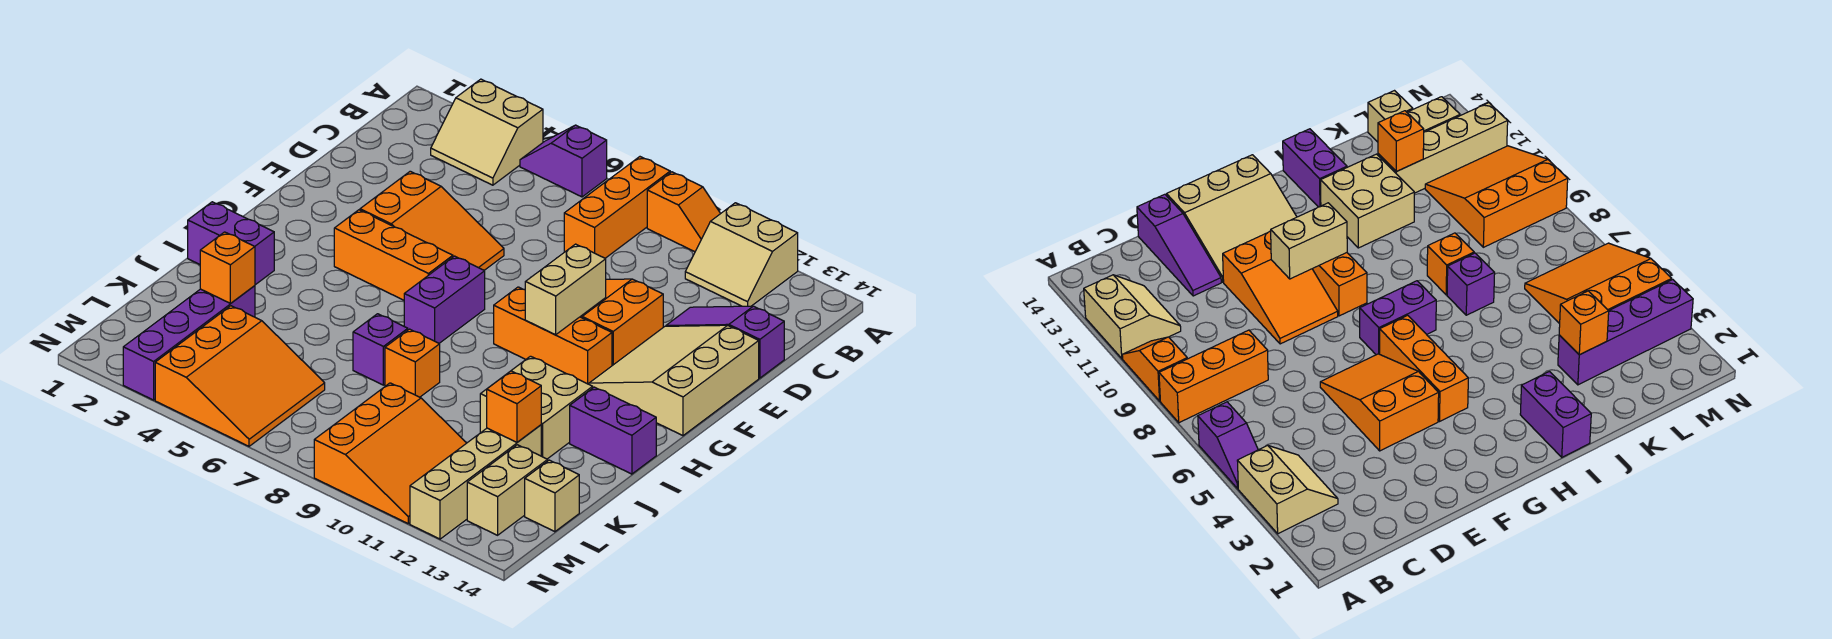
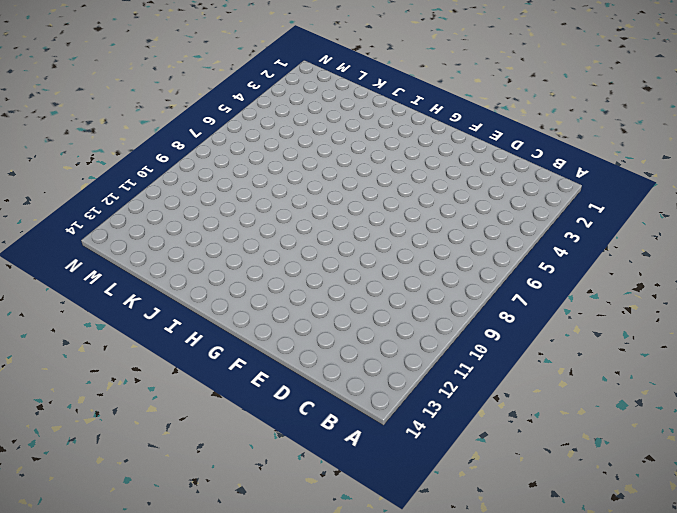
none -> tan slope A3:B4 level 1 top A
none -> purple slope A5:A6 level 1 top 6
none -> orange brick A8:C8 level 1

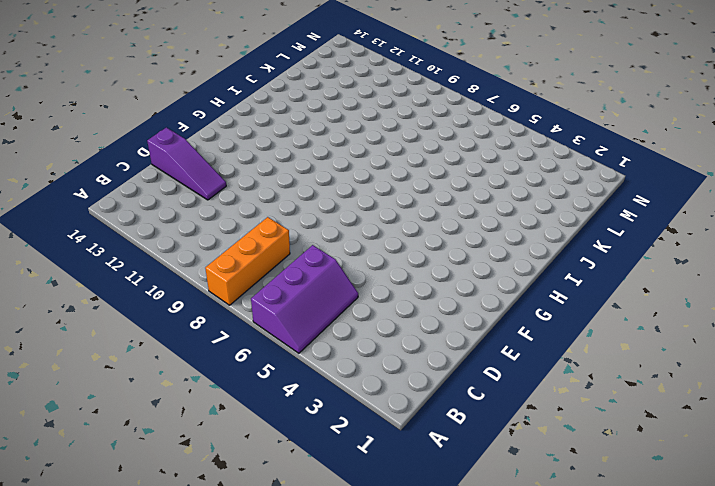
purple slope A5:C6 level 1 top 6 -> purple slope A5:A6 level 1 top 6
none -> tan slope A3:B4 level 1 top A
none -> orange slope A9:A10 level 1 top 9
none -> tan slope A11:B12 level 1 top A

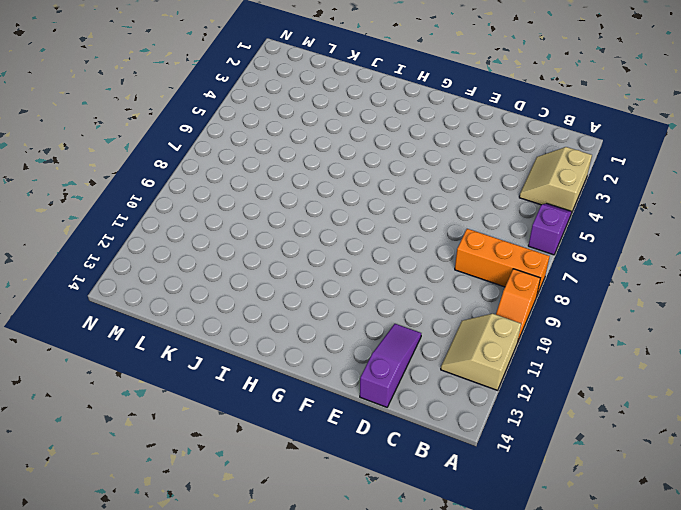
none -> orange slope E4:F6 level 1 top 4
none -> orange slope E9:F11 level 1 top 11
none -> tan slope E12:G14 level 1 top 14

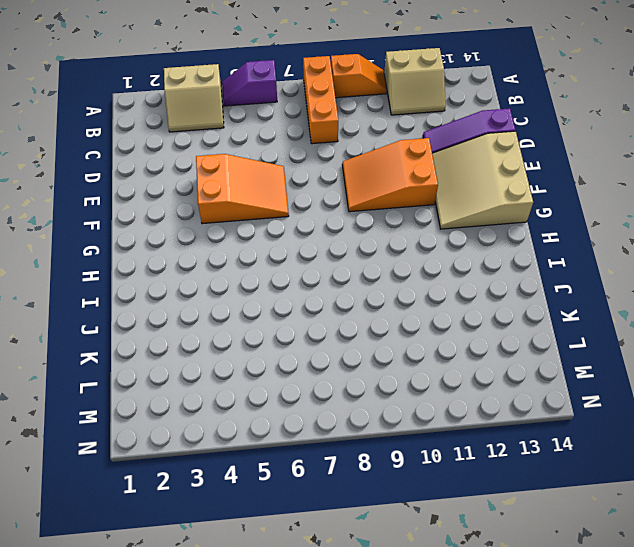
none -> orange brick G4:G6 level 1
none -> purple brick G7:H7 level 1
none -> orange brick G9:G11 level 1

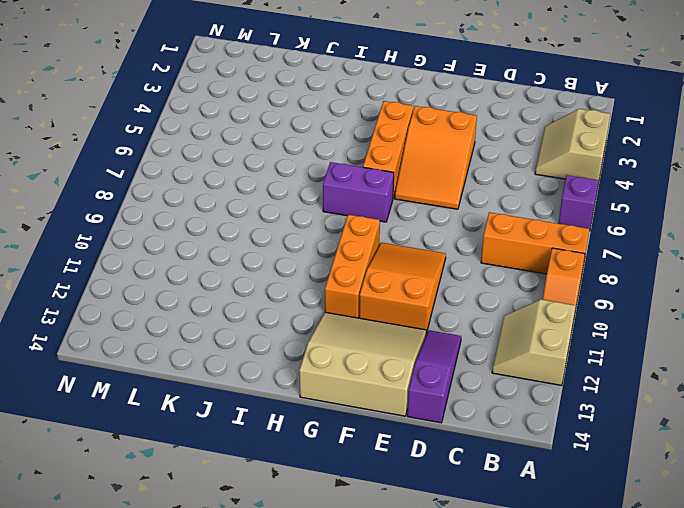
none -> purple brick I1:I2 level 1
none -> tan brick I11:J12 level 1
none -> purple brick I13:I14 level 1

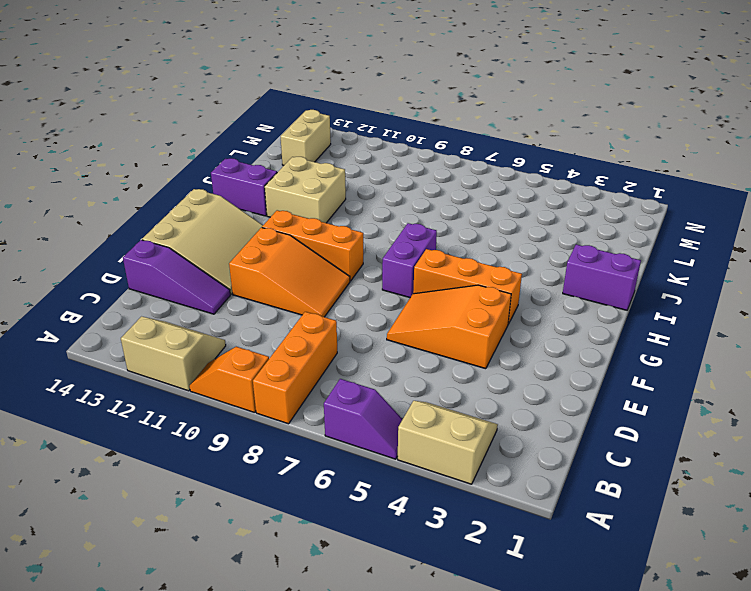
none -> purple brick J7 level 1
none -> orange brick J8 level 1
none -> purple brick K3:N3 level 1

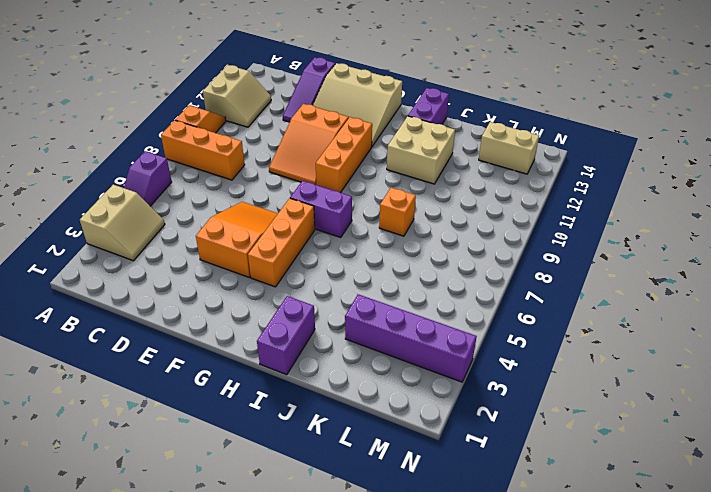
none -> purple brick J7 level 1
none -> tan brick K12:N12 level 1
none -> orange slope L4:N6 level 1 top 4

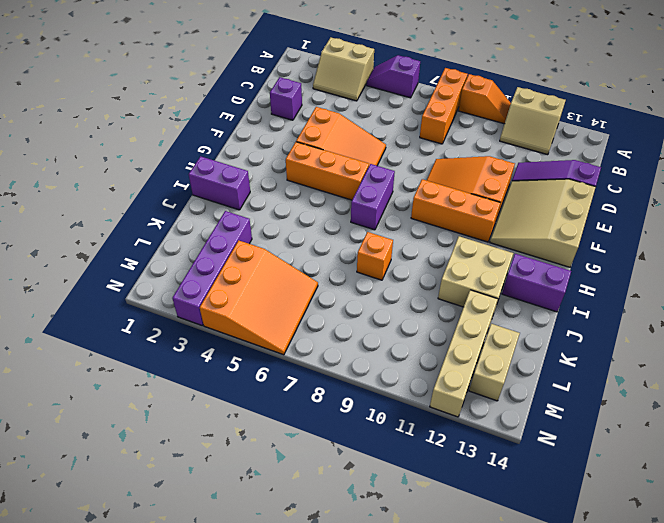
purple brick D2 level 1 -> purple brick J7 level 1
none -> orange slope L9:N11 level 1 top 9
none -> tan brick L14 level 1
none -> tan brick F10:G10 level 2

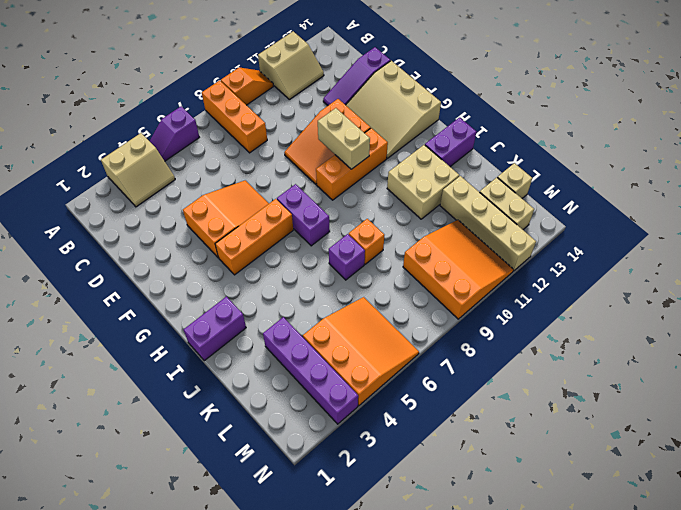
none -> orange brick K3 level 2
none -> orange brick K12 level 2

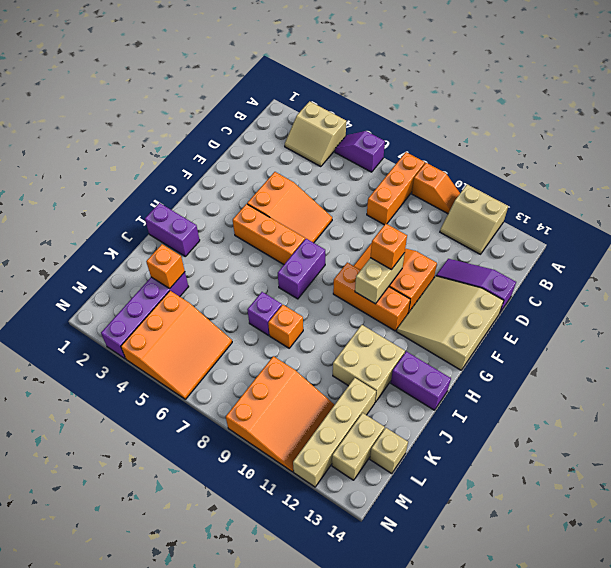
orange brick F10 level 3 -> orange brick K12 level 2

